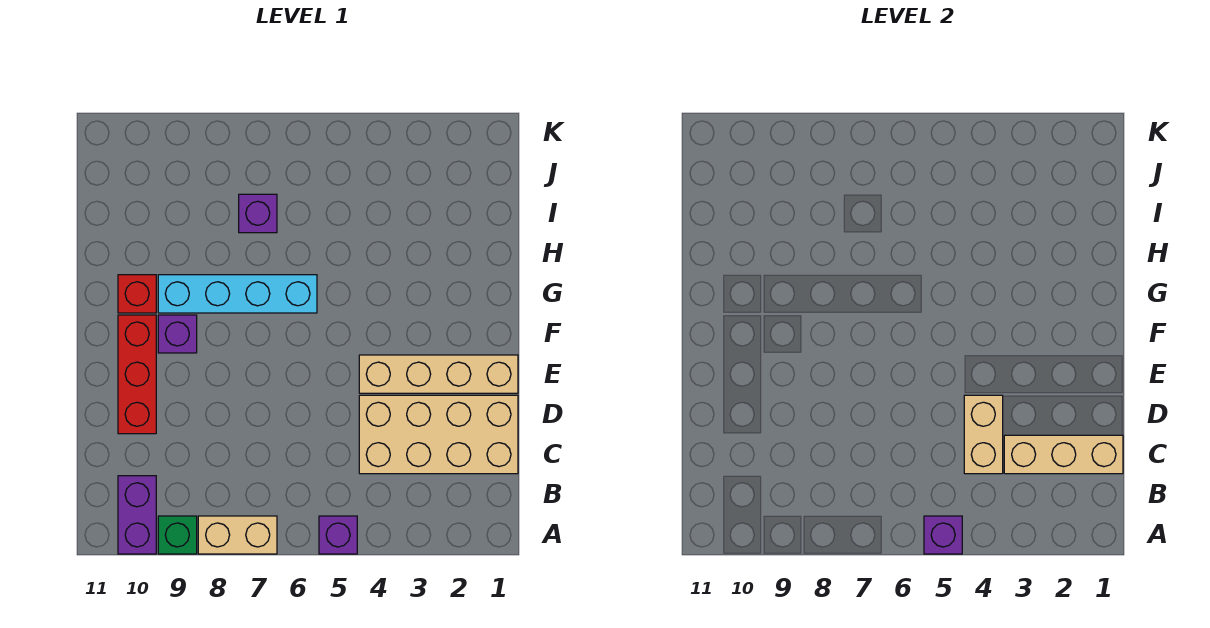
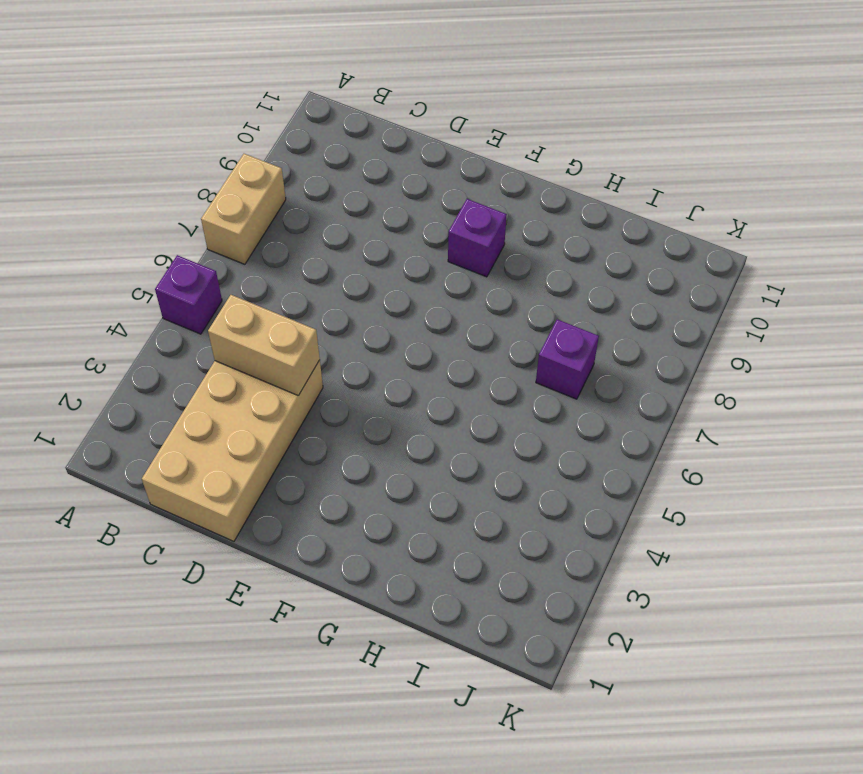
none -> green brick A9 level 1
none -> purple brick A10:B10 level 1
none -> red brick D10:F10 level 1

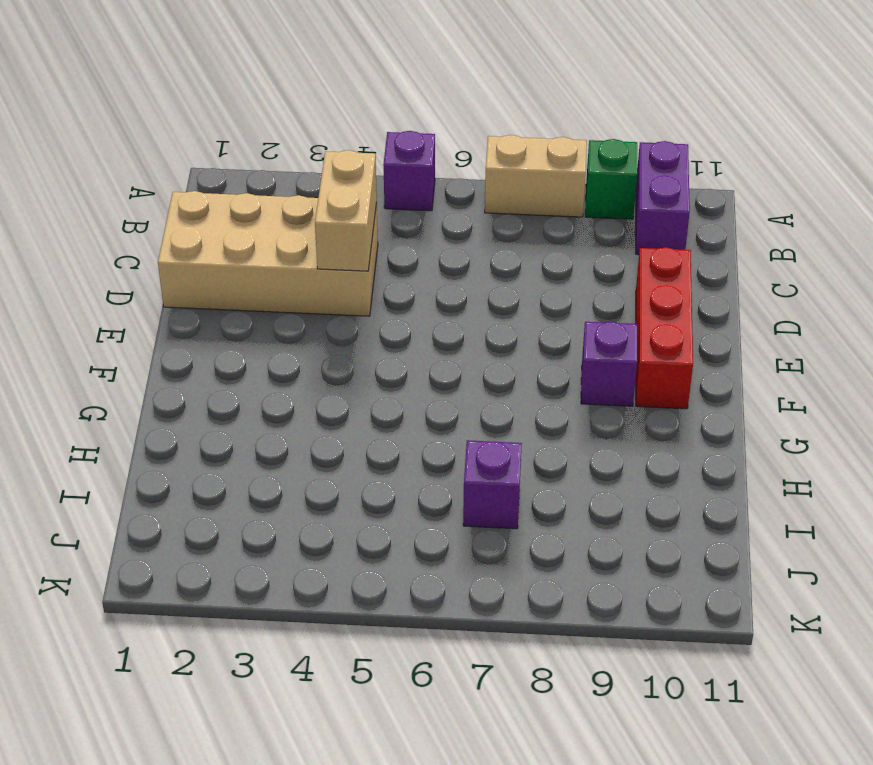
none -> tan brick E1:E4 level 1
none -> cyan brick G6:G9 level 1
none -> red brick G10 level 1

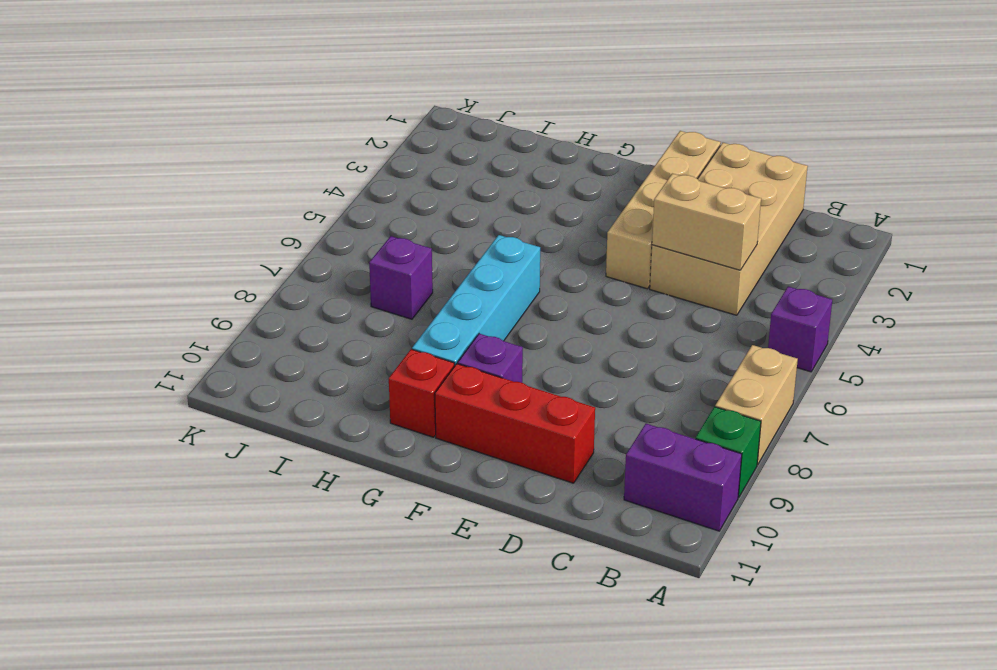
none -> purple brick A5 level 2
none -> tan brick C1:C3 level 2

